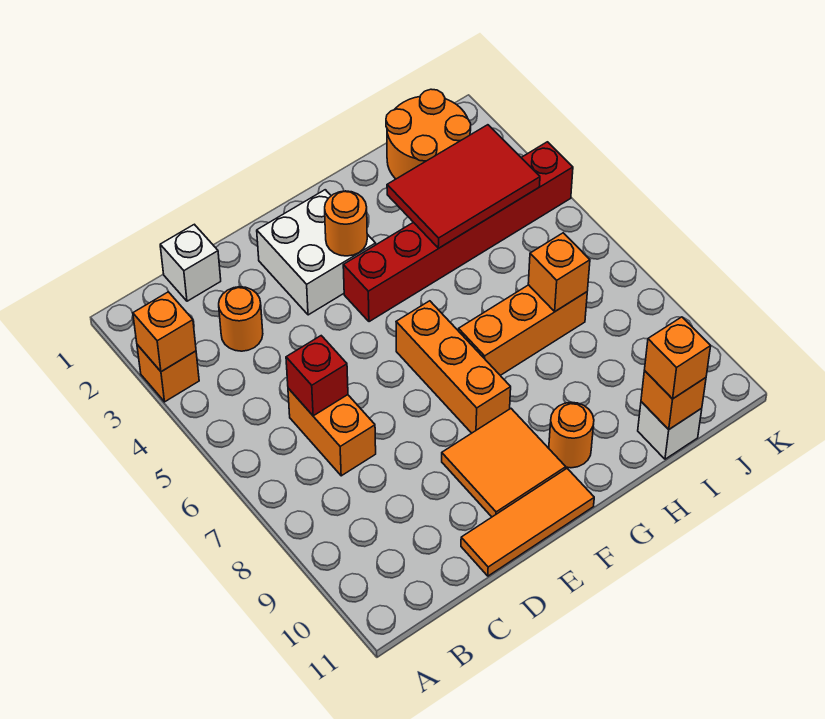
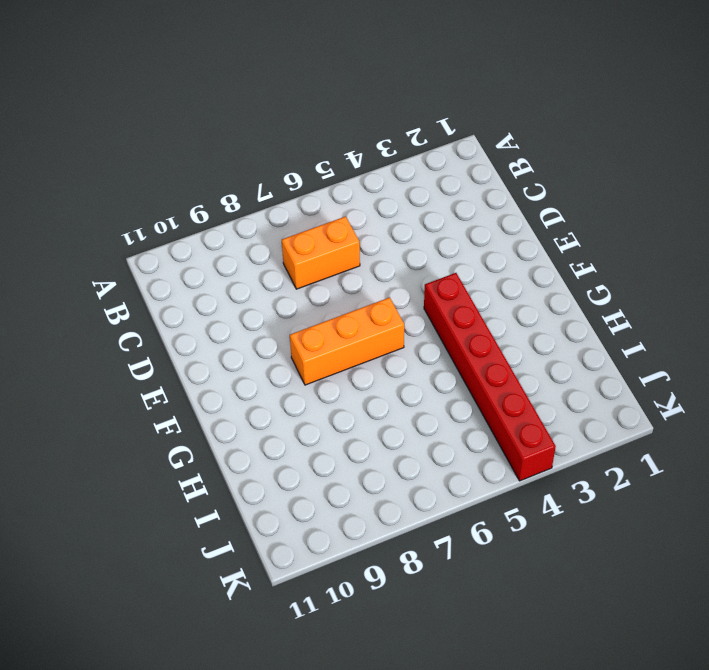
none -> orange brick A3 level 1
none -> white brick C1 level 1
none -> orange round brick C3 level 1

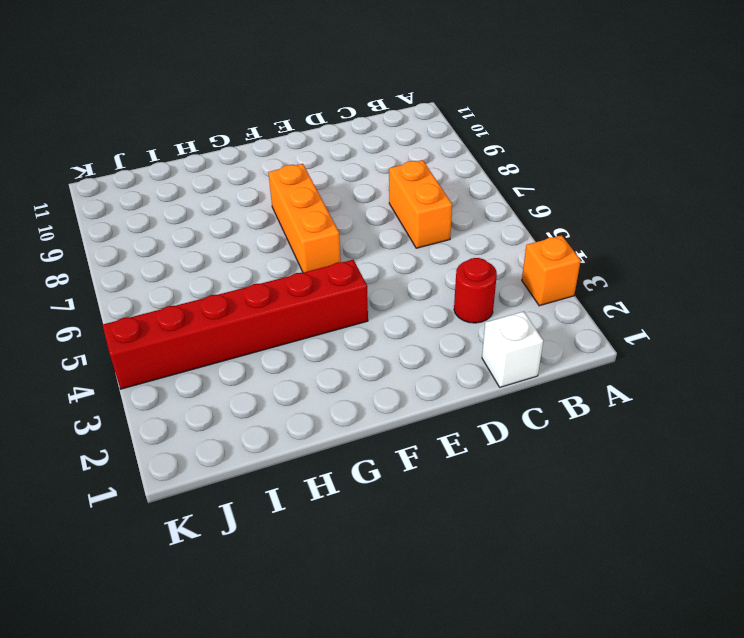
red round brick C3 level 1 -> orange round brick C3 level 1
none -> orange tile D11:F11 level 1
none -> white brick E2:F3 level 1
none -> orange tile E9:F10 level 1

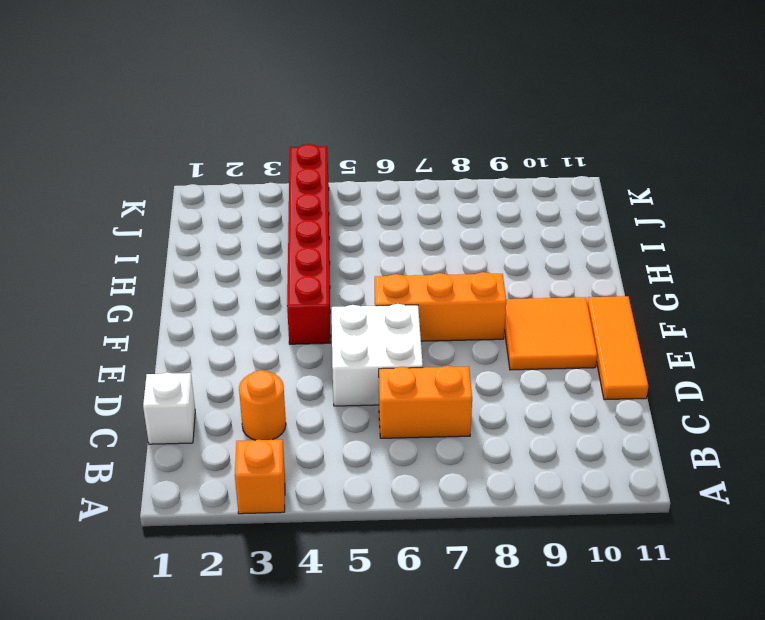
white brick D5:E6 level 1 -> white brick E2:F3 level 1
none -> orange brick G7:I7 level 1
none -> orange round brick G10 level 1
none -> orange round brick I1:J2 level 1

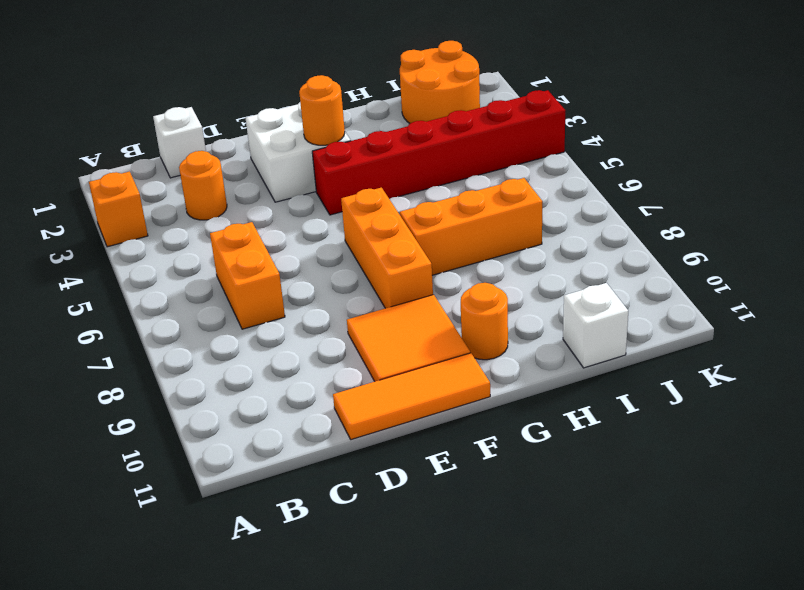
none -> orange brick A3 level 2
none -> red brick C6 level 2
none -> red tile H3:J4 level 2

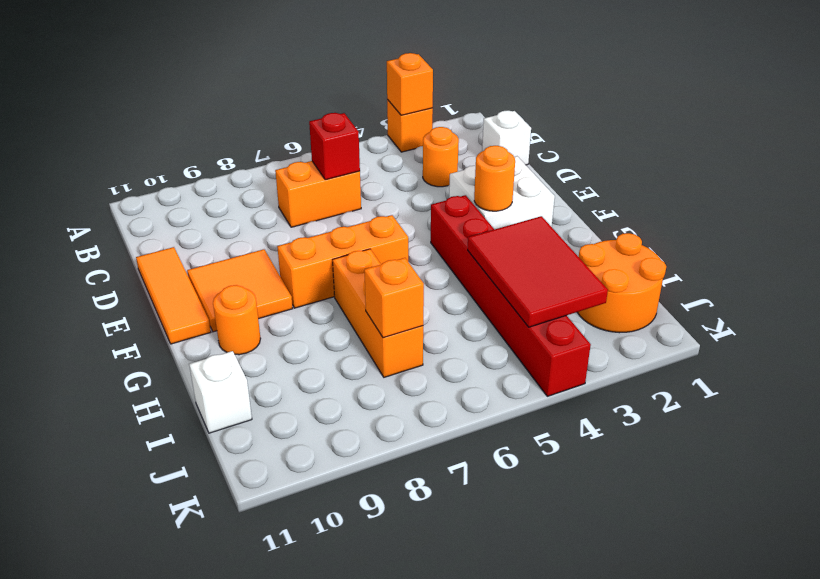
none -> orange brick I11 level 2
none -> orange brick I11 level 3

